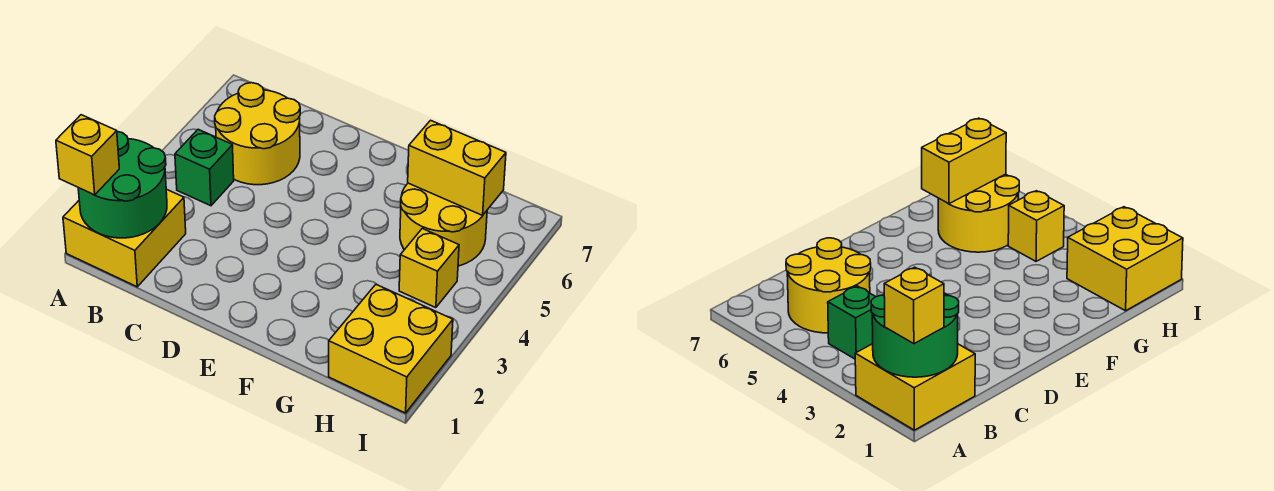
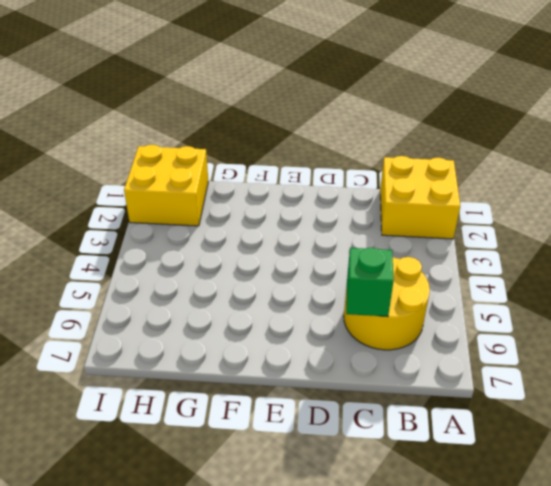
green brick C6 level 2 -> green brick B4 level 1
none -> yellow round brick G5:H6 level 1
none -> yellow brick H4 level 1

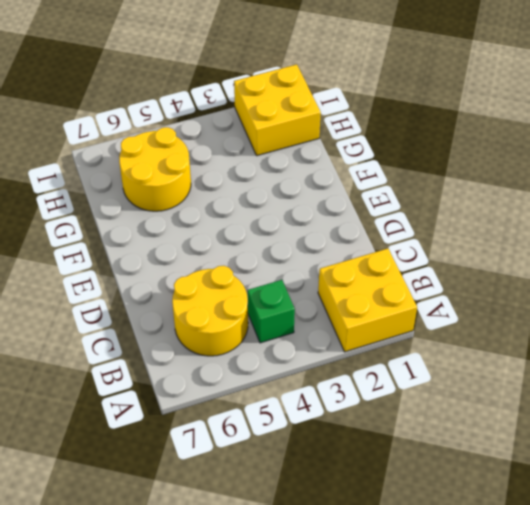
none -> yellow brick H4 level 1
none -> green round brick A1:B2 level 2

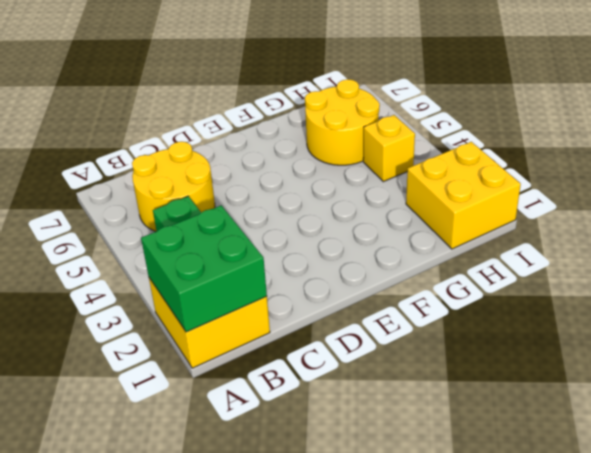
green brick A1:B2 level 2 -> green round brick A1:B2 level 2
none -> yellow brick G6:H6 level 2
none -> yellow brick A1 level 3

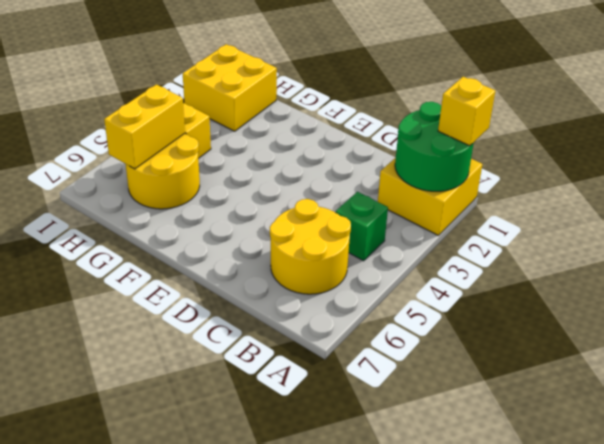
yellow brick H5:H6 level 2 -> yellow brick G6:H6 level 2

